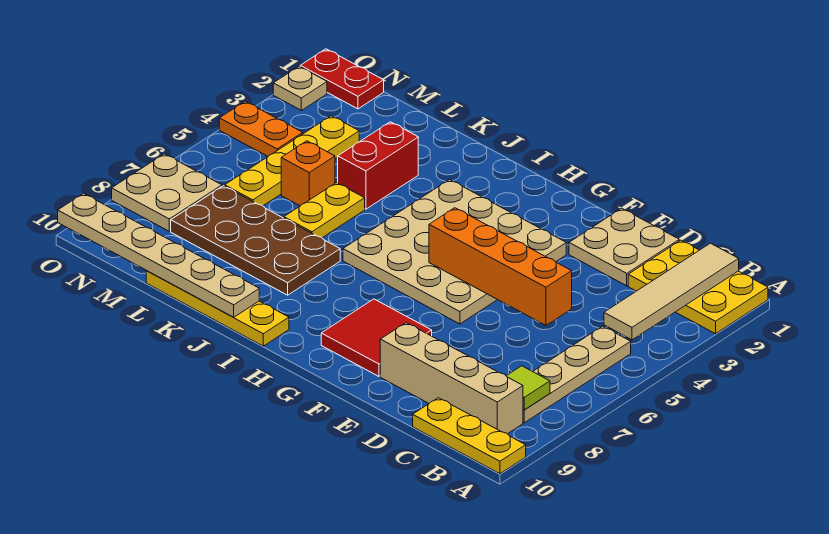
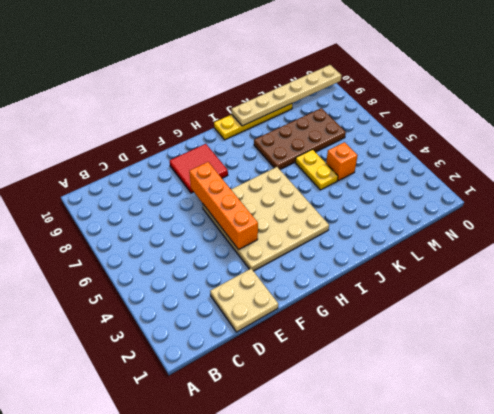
orange brick F4:F7 level 2 -> orange brick D5:G5 level 2
none -> yellow plate A1:C2 level 1
none -> yellow plate A10:C10 level 1
none -> tan plate B5:B8 level 1

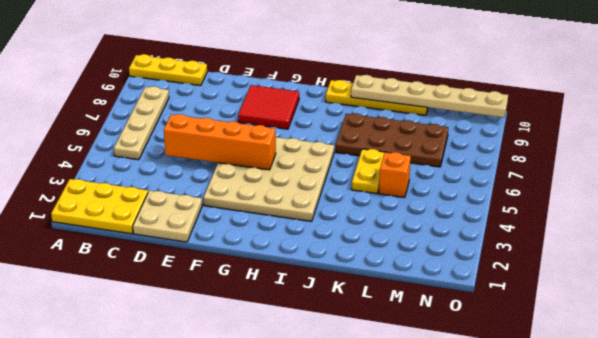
none -> tan brick B9:E9 level 1
none -> red brick K3:K4 level 1
none -> yellow plate M3:M6 level 1

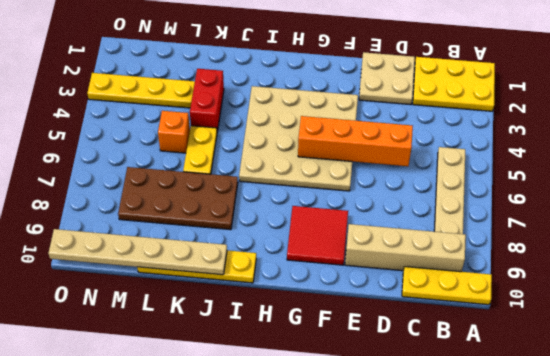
yellow plate L3:O3 level 1 -> yellow plate M3:M6 level 1
none -> red plate N1:O1 level 1
none -> orange plate N4:O4 level 1
none -> tan plate N7:O8 level 1

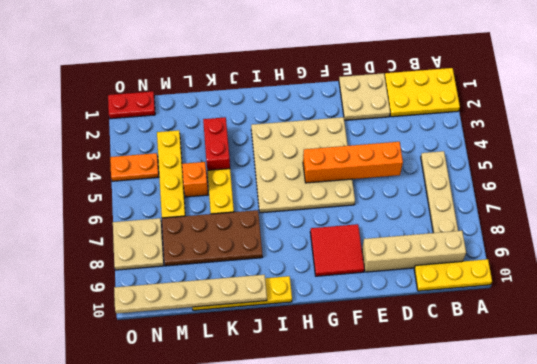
none -> tan plate O2 level 1
none -> tan tile B1:B4 level 2
none -> lime tile B8 level 2

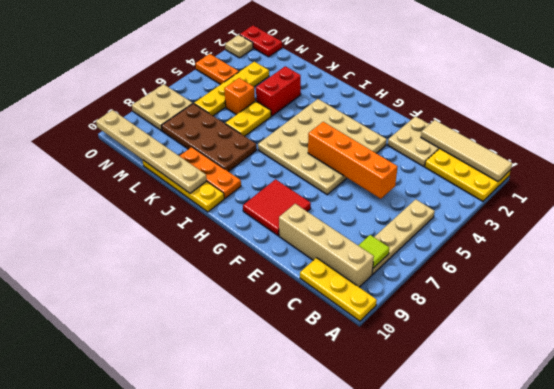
tan tile A1:D1 level 2 -> tan tile B1:B4 level 2
orange plate I9:K9 level 1 -> none

